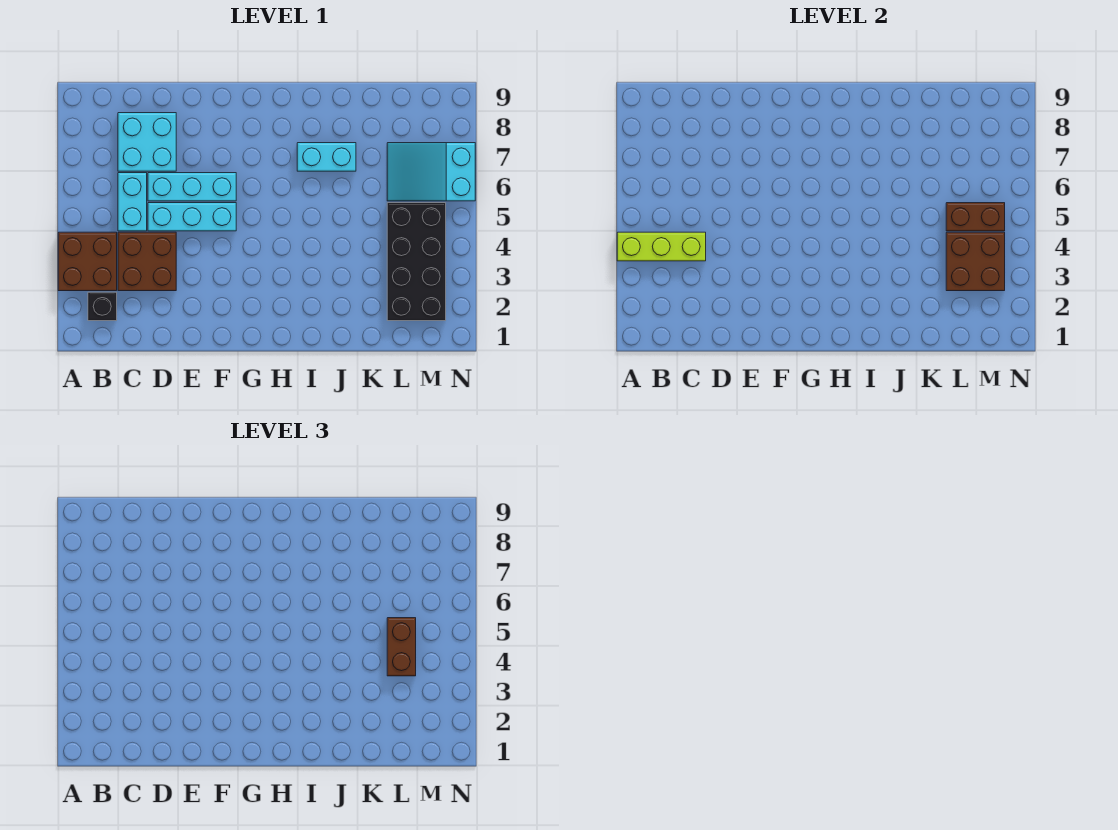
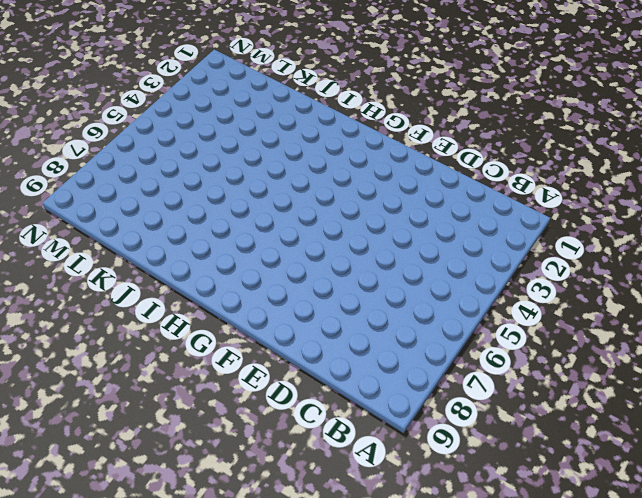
none -> brown brick A3:B4 level 1
none -> black brick B2 level 1
none -> brown brick C3:D4 level 1

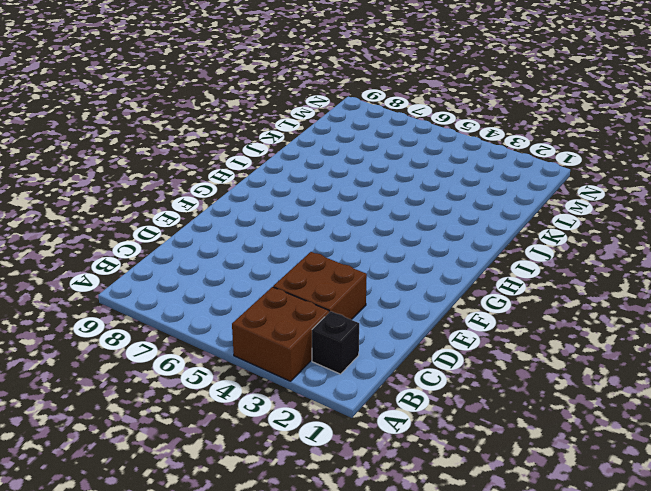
none -> cyan brick C5:C6 level 1
none -> cyan brick C7:D8 level 1
none -> cyan brick D5:F5 level 1

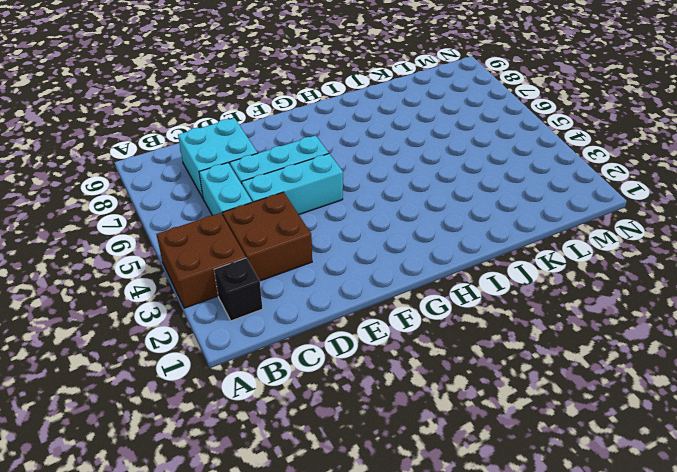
none -> cyan brick I7:J7 level 1
none -> black brick L2:M5 level 1
none -> cyan slope L6:N7 level 1 top N

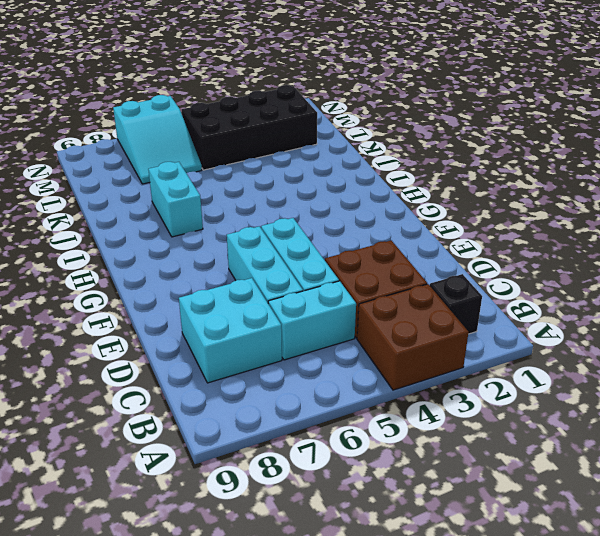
none -> lime brick A4:C4 level 2
none -> brown brick L3:M4 level 2
none -> brown brick L5:M5 level 2

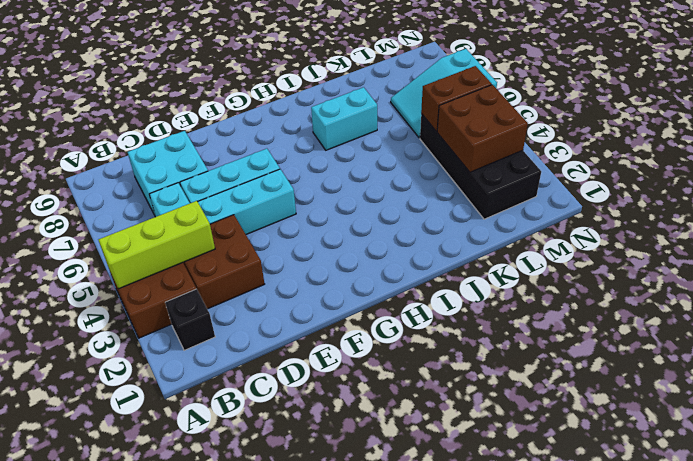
none -> brown brick L4:L5 level 3

